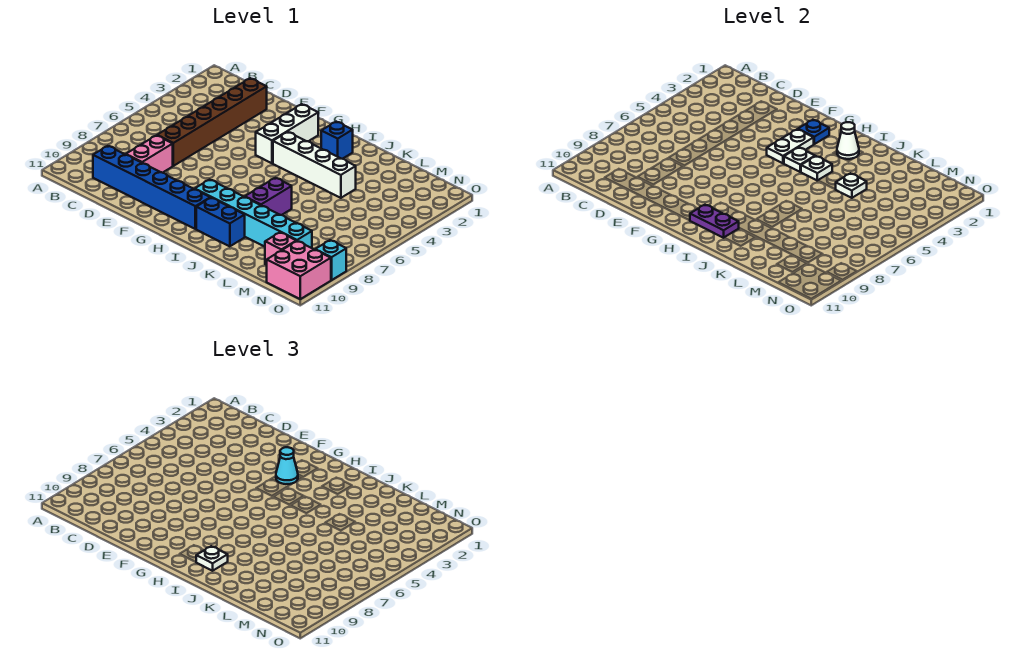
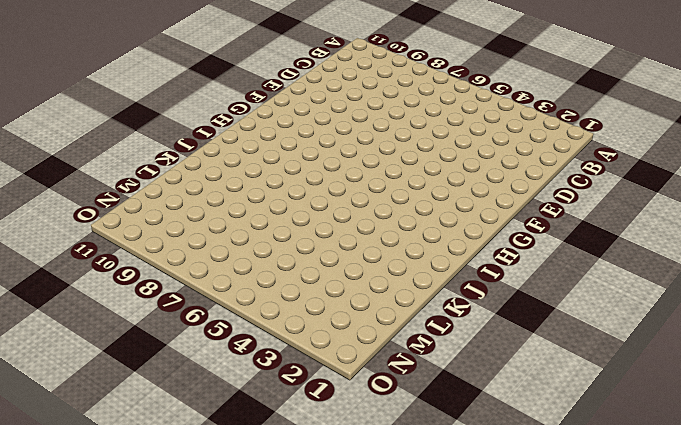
none -> blue brick C10:H10 level 1
none -> brown brick D2:D7 level 1
none -> pink brick D8:D9 level 1

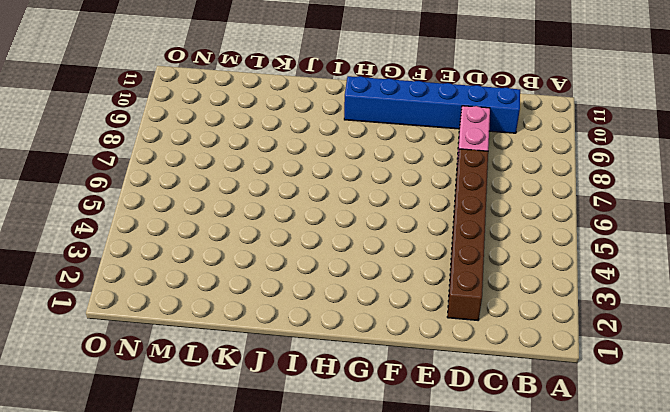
none -> white brick G2:G4 level 1
none -> white brick H4:K4 level 1
none -> cyan brick H9:M9 level 1

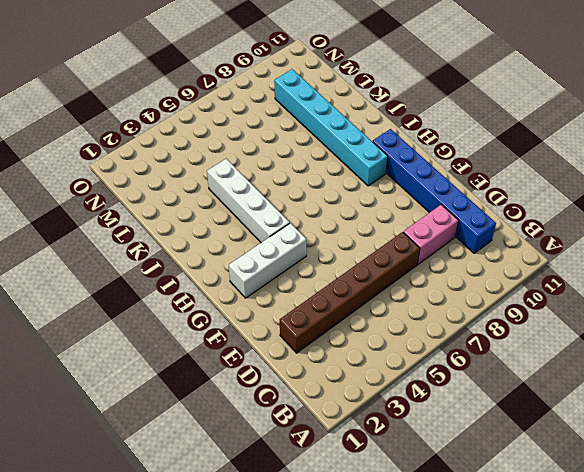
none -> blue brick I2 level 1
none -> blue brick I10:J10 level 1
none -> purple brick J7:J8 level 1

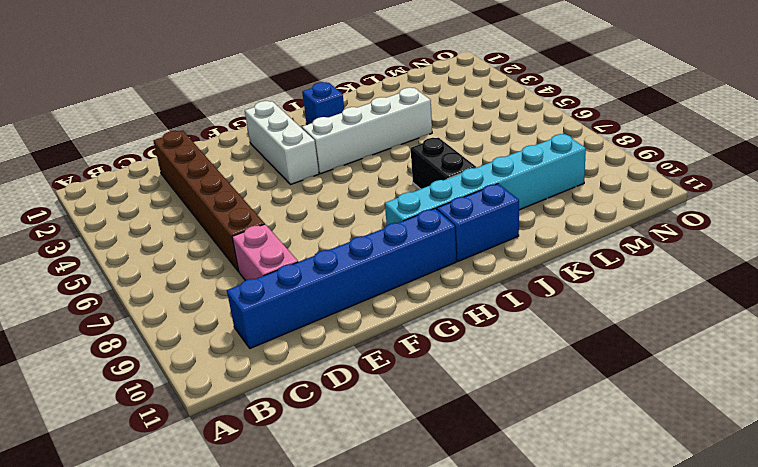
black brick J7:J8 level 1 -> purple brick J7:J8 level 1
none -> pink brick M10 level 1
none -> pink brick N10:O11 level 1
none -> cyan brick O9 level 1

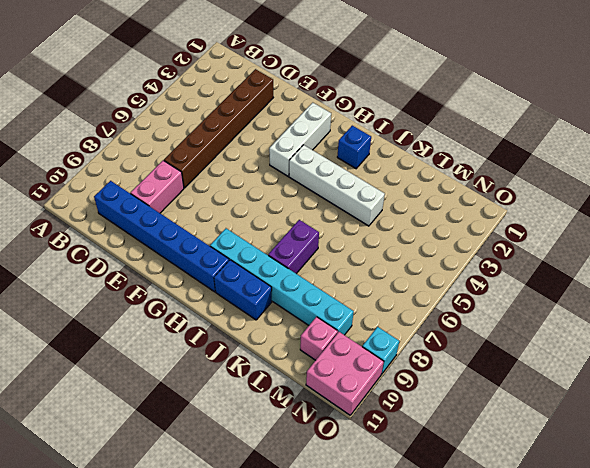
none -> blue plate G2 level 2
none -> white plate G3:G4 level 2
none -> white plate H4 level 2

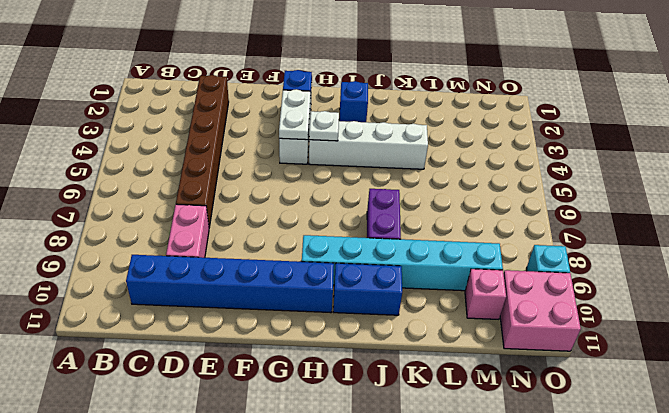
none -> purple plate H10:I10 level 2
none -> white cone I2 level 2
none -> white plate I4 level 2

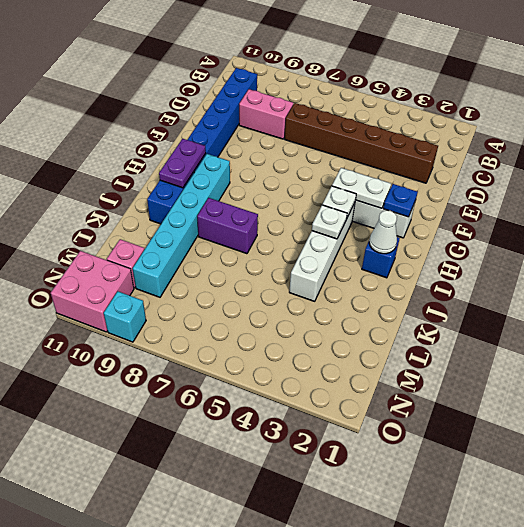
none -> white plate K4 level 2
none -> cyan cone G3 level 3
none -> white plate I10 level 3

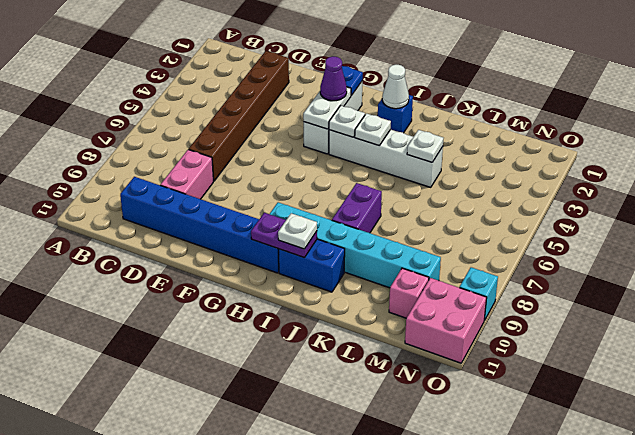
purple cone G3 level 3 -> cyan cone G3 level 3

